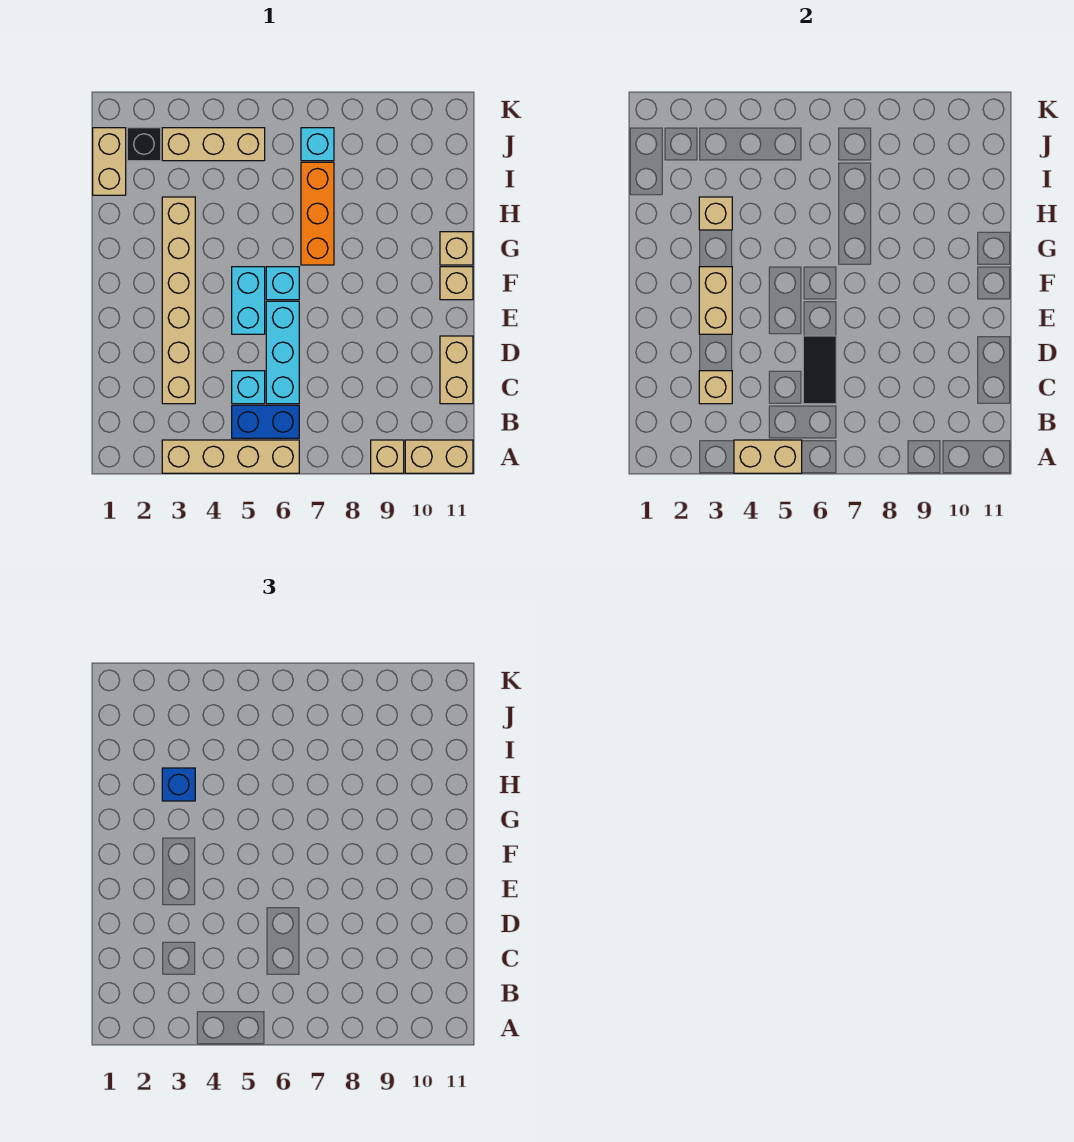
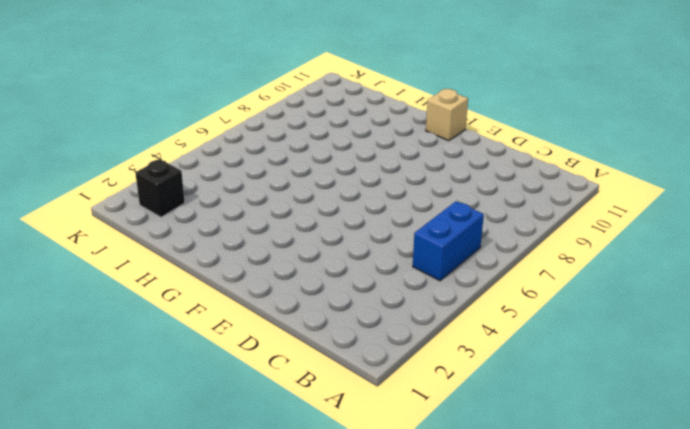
none -> tan brick A3:A6 level 1
none -> tan brick A9 level 1
none -> tan brick A10:A11 level 1

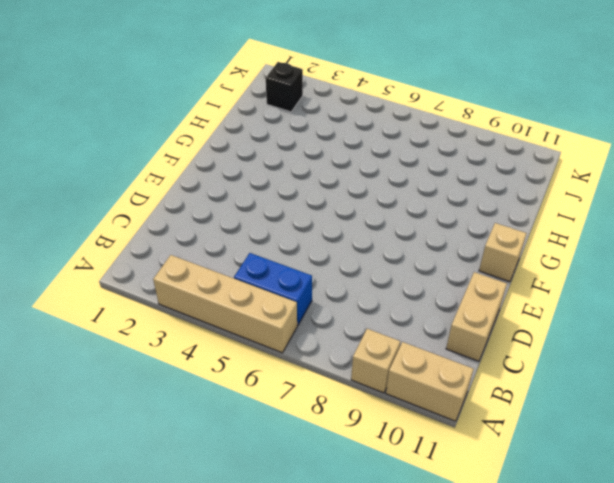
none -> tan brick C3:H3 level 1
none -> cyan brick C5 level 1
none -> cyan brick C6:E6 level 1

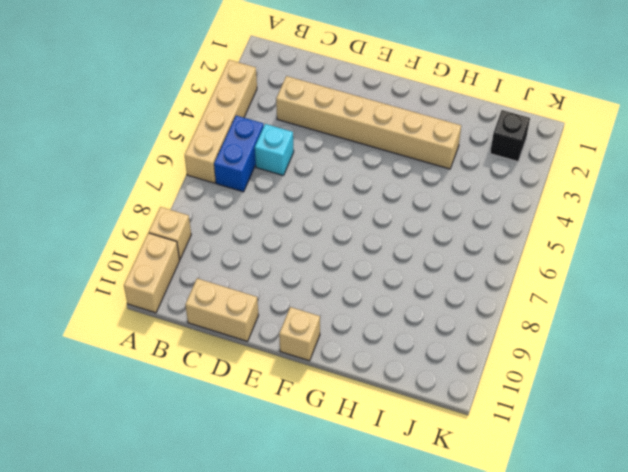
none -> cyan brick C6:E6 level 1
none -> cyan brick E5:F5 level 1
none -> cyan brick F6 level 1

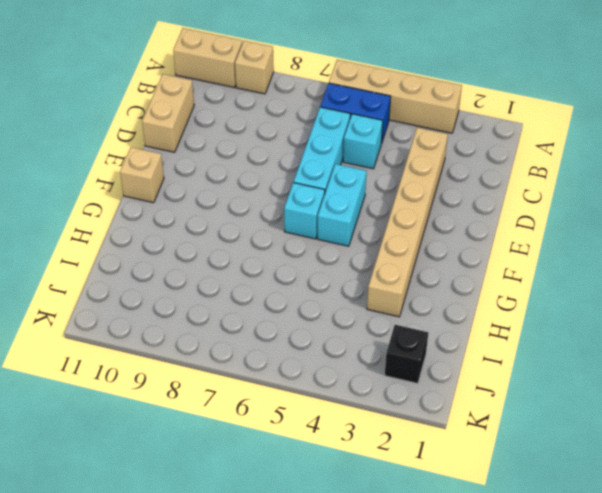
none -> orange brick G7:I7 level 1
none -> tan brick G11 level 1
none -> tan brick I1:J1 level 1

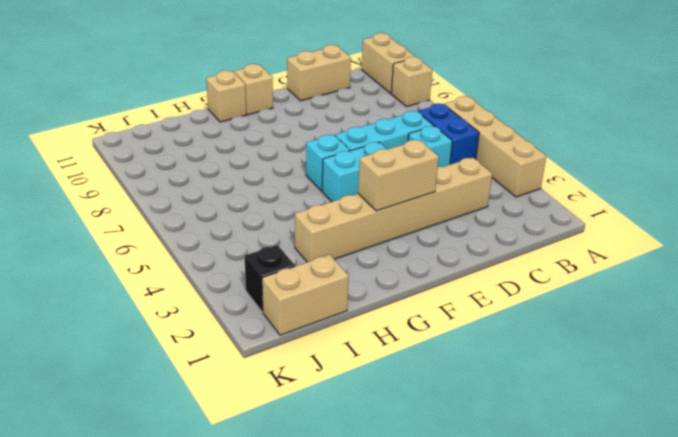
none -> orange brick G7:I7 level 1
none -> tan brick J3:J5 level 1
none -> cyan brick J7 level 1

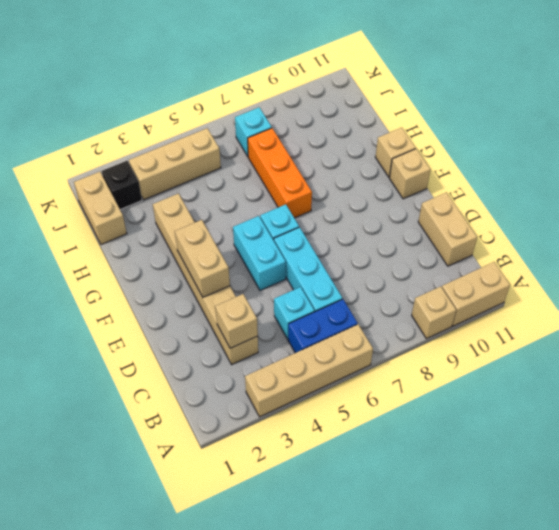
none -> tan brick A4:A5 level 2
none -> black tile C6:D6 level 2
none -> tan brick H3 level 2

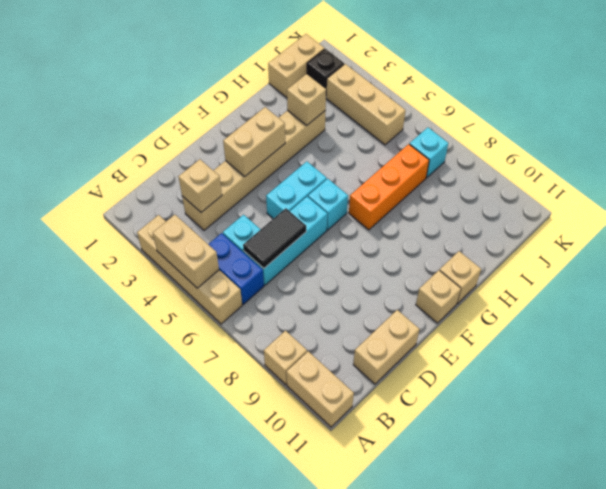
none -> blue brick H3 level 3

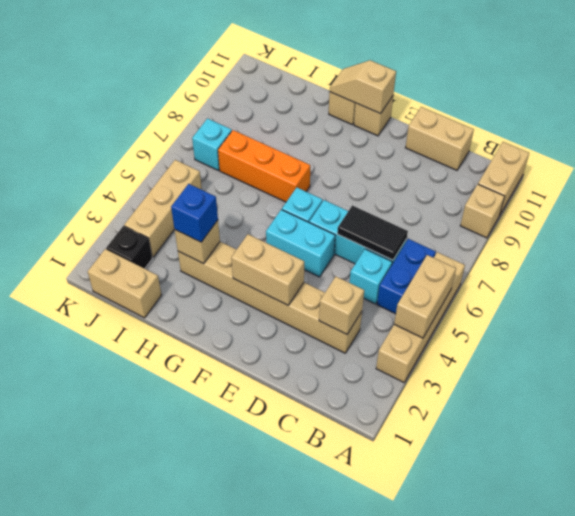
tan slope F11:G11 level 2 top F -> none

